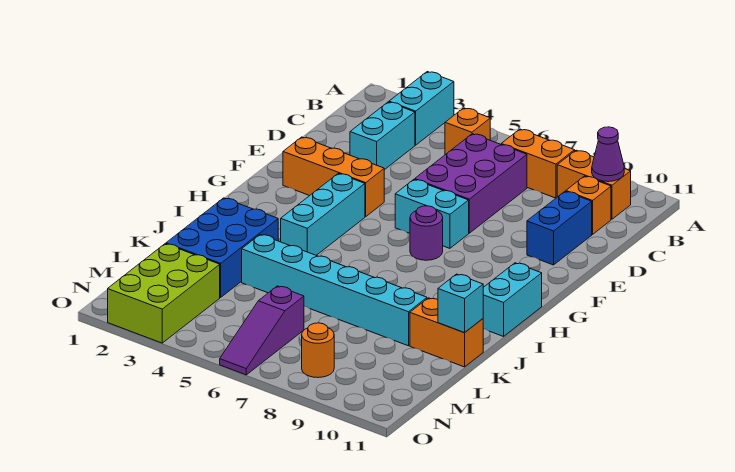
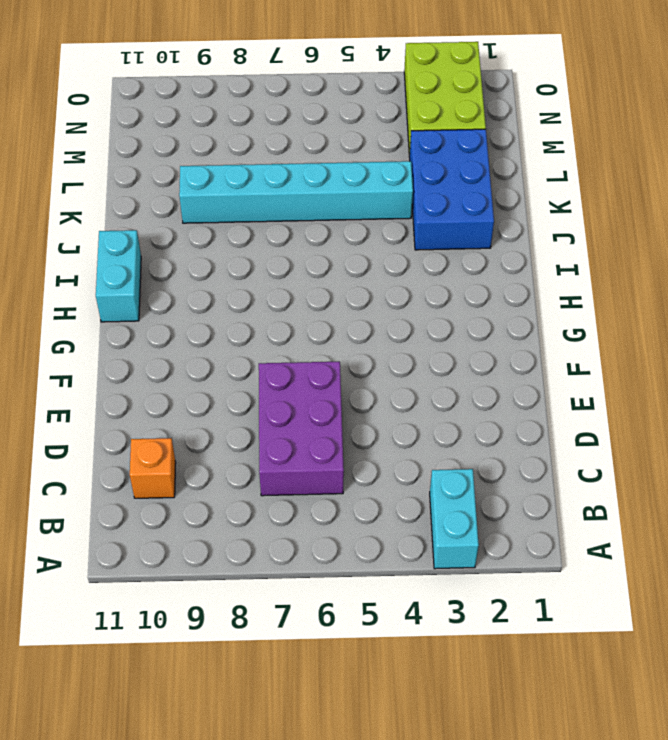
none -> orange brick B5 level 1
none -> orange brick B7:B8 level 1
none -> orange brick B9:B10 level 1

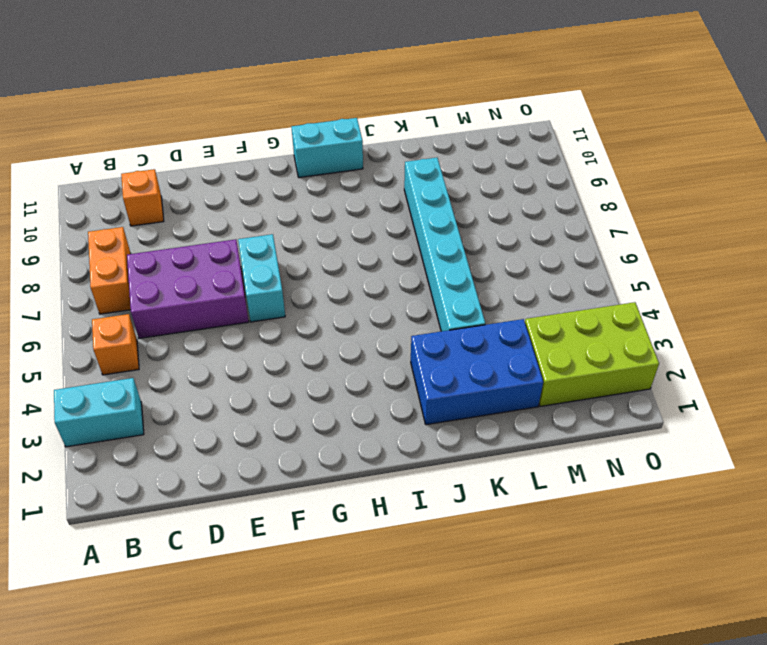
none -> orange brick B9:B10 level 1
none -> cyan brick C3:D3 level 1
none -> blue brick D10:E10 level 1

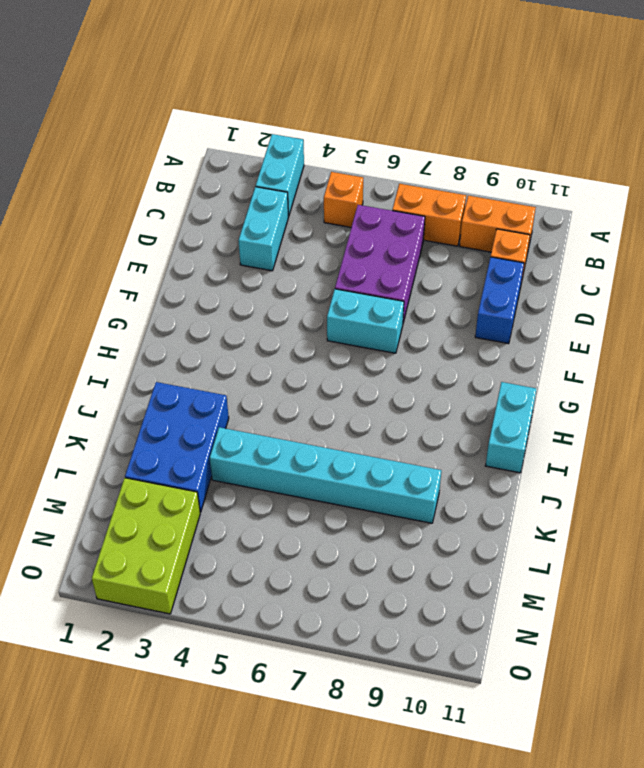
none -> orange brick F2:F4 level 1
none -> cyan brick G4:I4 level 1
none -> purple round brick G7 level 1

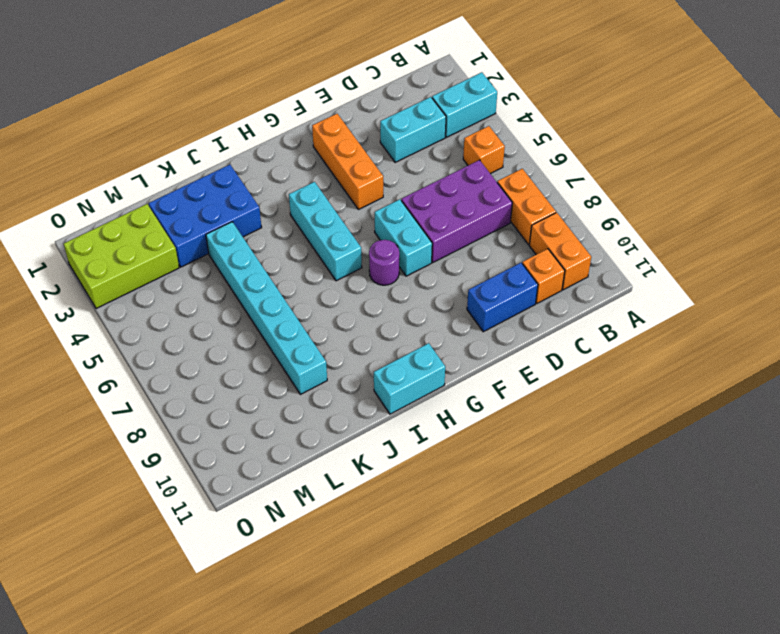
cyan brick H4:H6 level 1 -> cyan brick G4:I4 level 1
none -> orange brick K10:K11 level 1
none -> purple slope M6:O6 level 1 top M
none -> orange round brick N8 level 1

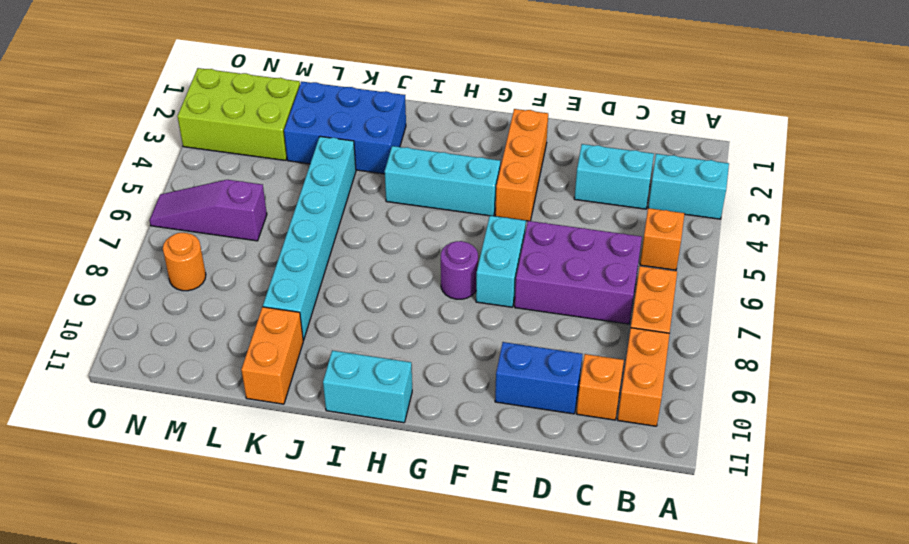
none -> purple cone B10 level 2
none -> cyan brick K11 level 2

